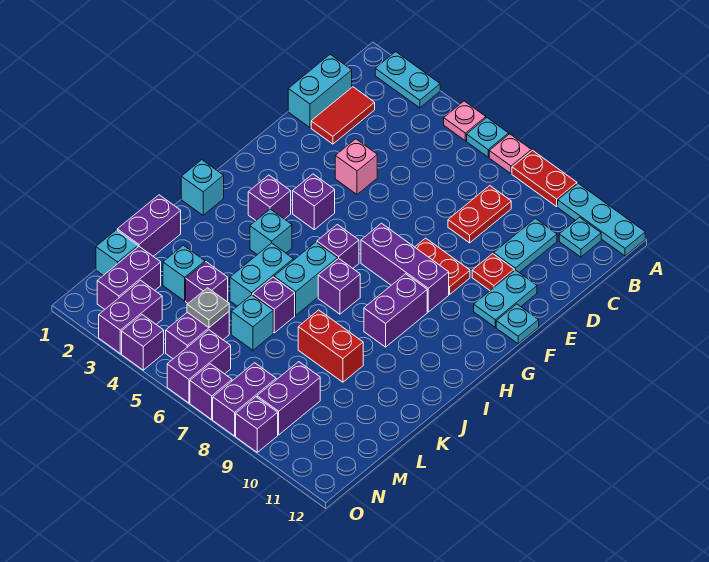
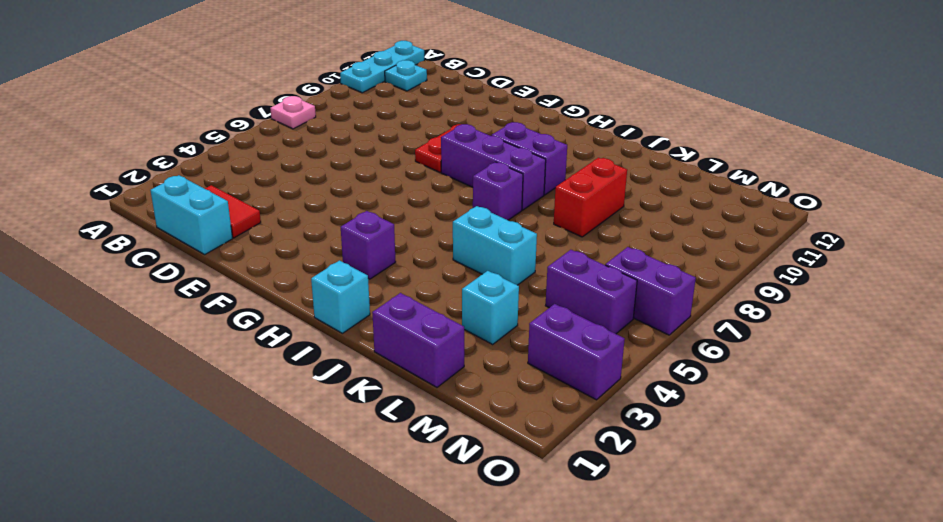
purple brick G8:I8 level 1 -> purple brick G7:G9 level 1
none -> cyan plate A2:A3 level 1
none -> pink plate A5 level 1
none -> cyan plate A6 level 1
none -> red plate A8:A9 level 1

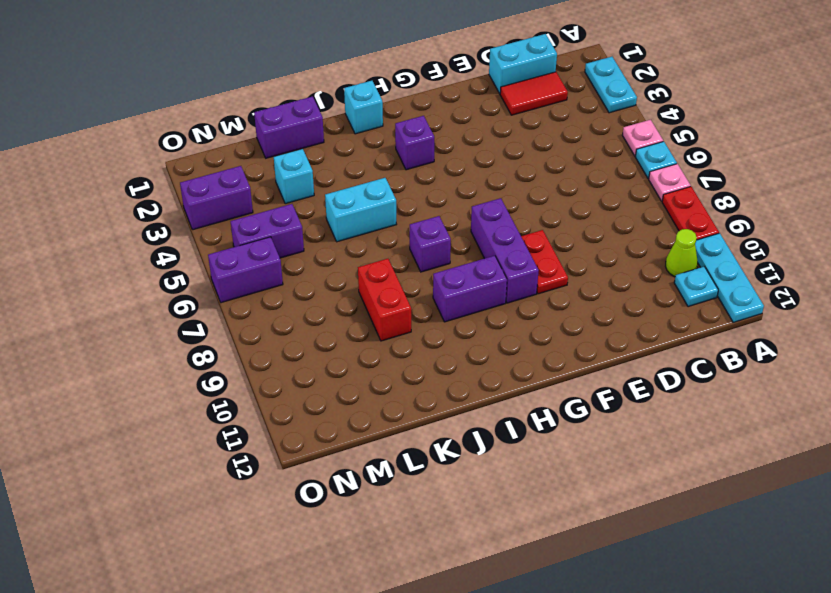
lime cone B10 level 1 -> none
none -> red plate C8:D8 level 1
none -> cyan plate C10:D10 level 1
none -> pink brick E4 level 1
none -> red plate E10 level 1

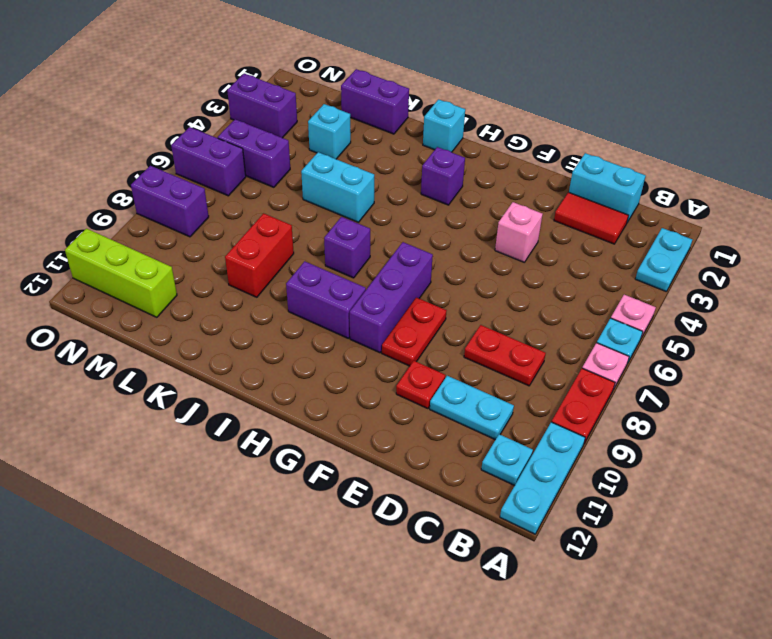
lime brick M11:O11 level 1 -> none
none -> cyan plate E11:F11 level 1
none -> cyan plate F12 level 1
none -> purple brick G4 level 1
none -> purple brick H6 level 1

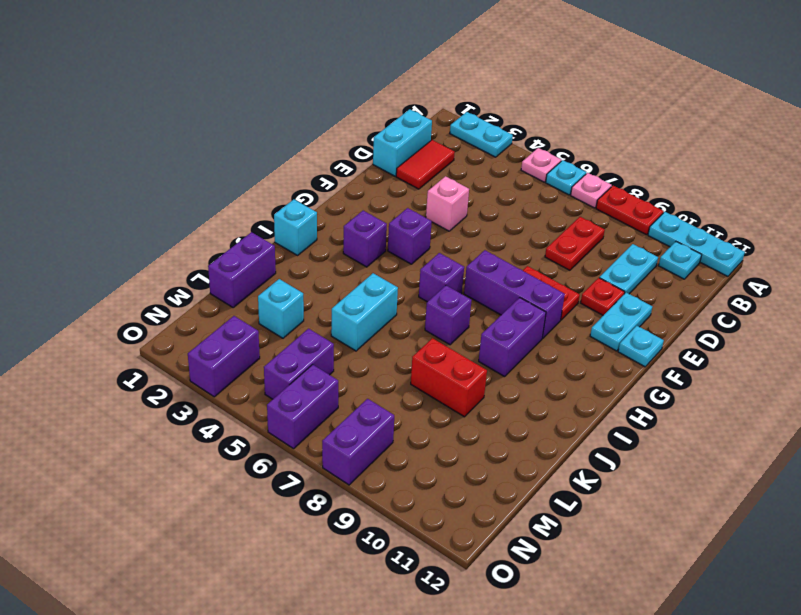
none -> cyan brick I4 level 1
none -> cyan brick I6:J6 level 1
none -> purple brick K6 level 1
none -> purple brick L4 level 1

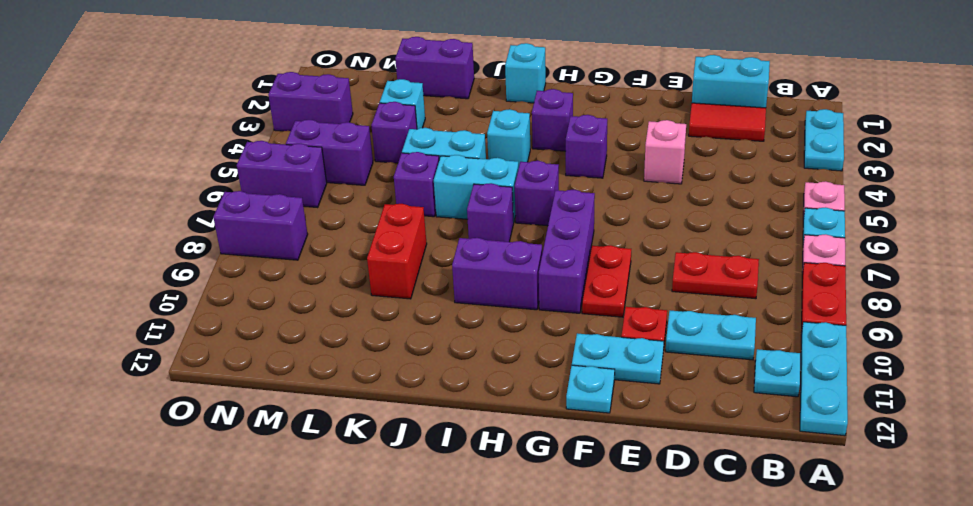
none -> cyan brick L6 level 1
none -> cyan brick M1 level 1
none -> purple brick M2:N2 level 1
none -> purple brick M9:N9 level 1

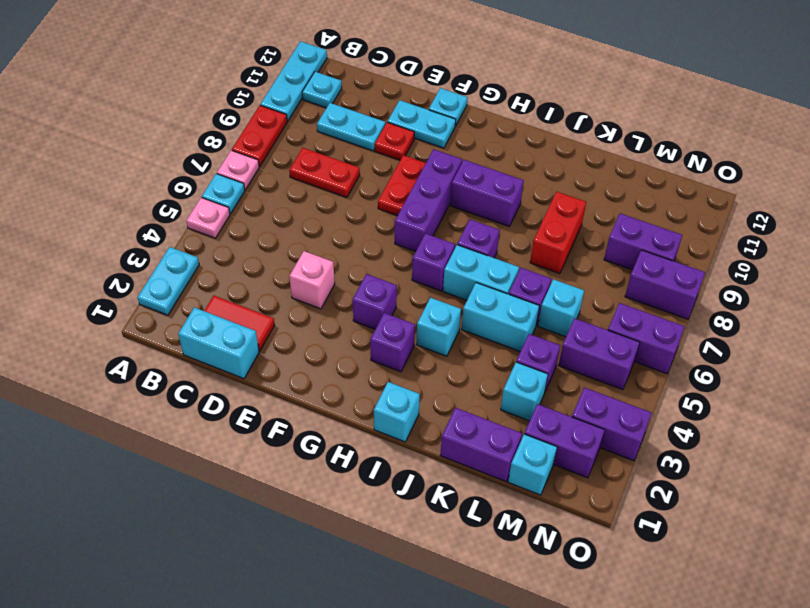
none -> purple brick O4 level 1
none -> purple brick O7 level 1
none -> purple brick O9 level 1
none -> grey plate M5 level 2

